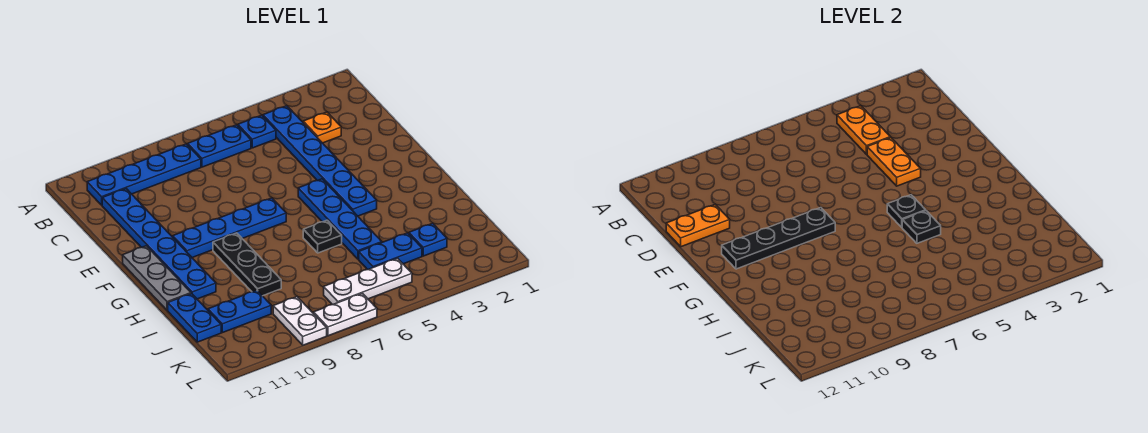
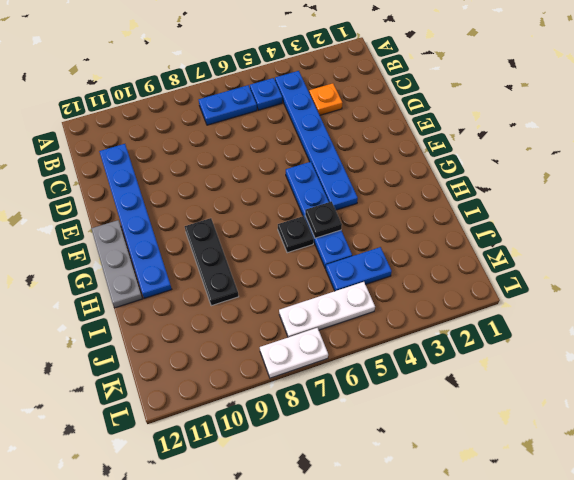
none -> blue plate B8:B11 level 1
none -> blue plate F7:F10 level 1
none -> blue plate I12:J12 level 1

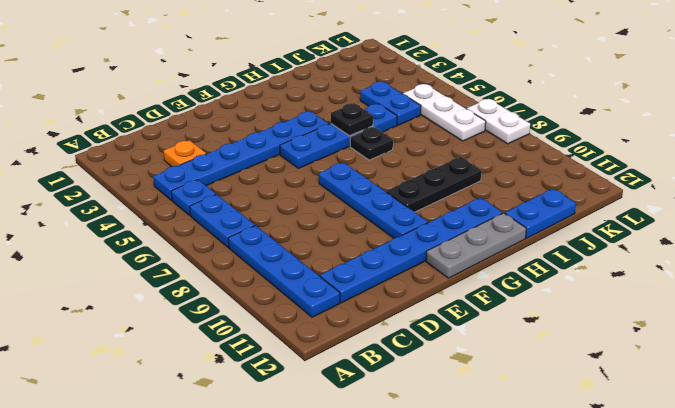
none -> blue plate J3 level 1
none -> blue plate J10:J11 level 1
none -> white plate K9:L9 level 1

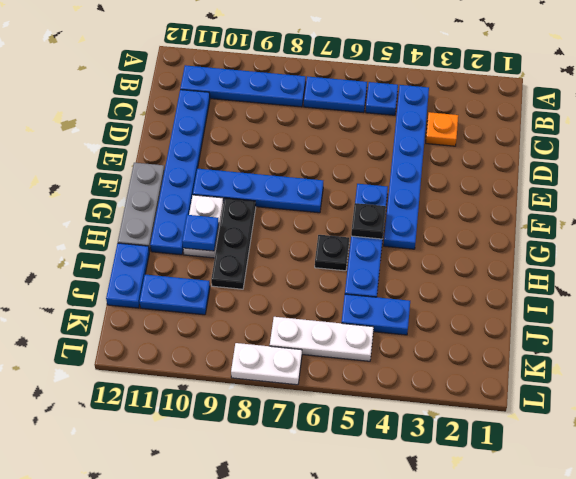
white plate G10:H10 level 1 -> white plate K9:L9 level 1
blue plate H10 level 2 -> blue plate J3 level 1
none -> orange plate B4:C4 level 2
none -> orange plate D4:E4 level 2
none -> orange plate D11:D12 level 2

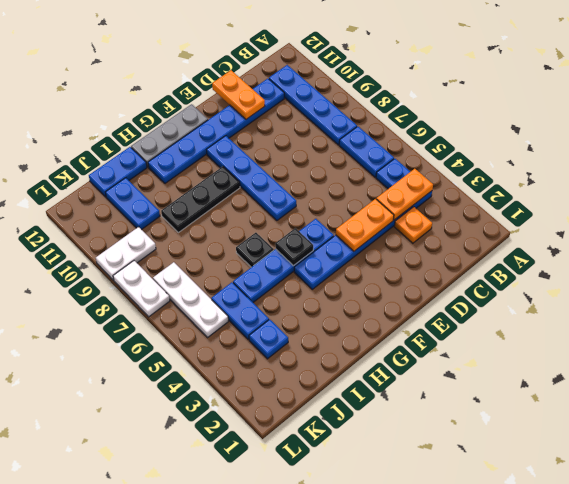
none -> black plate F8:F11 level 2
none -> black plate H5 level 2

